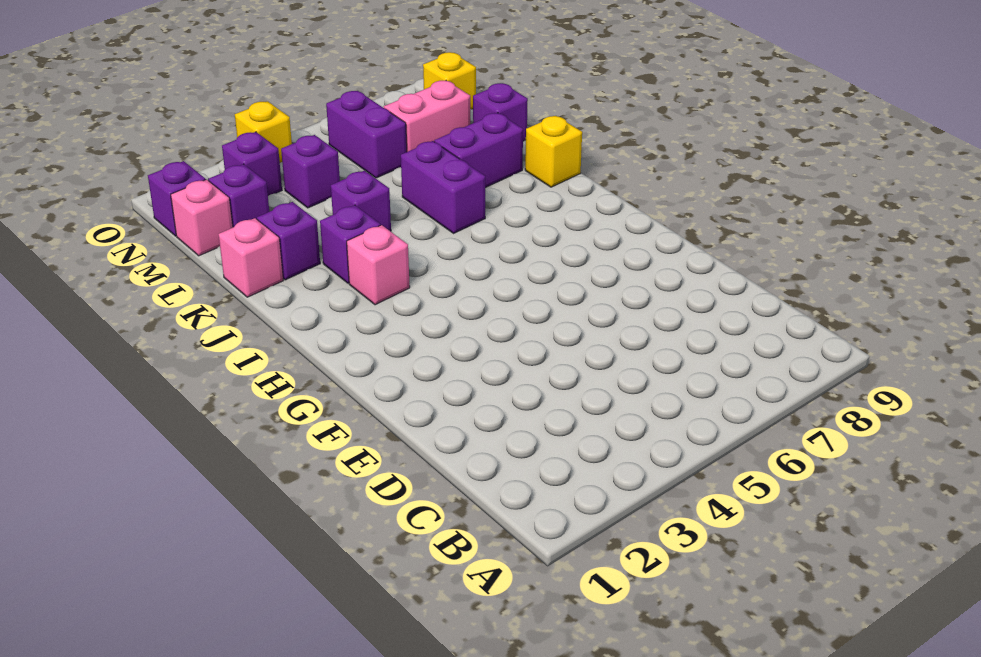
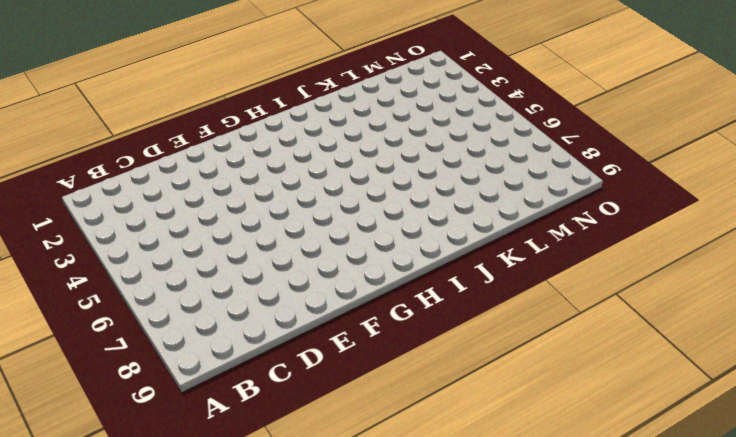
none -> pink brick I3 level 1
none -> purple brick J3 level 1
none -> purple brick J6:K6 level 1

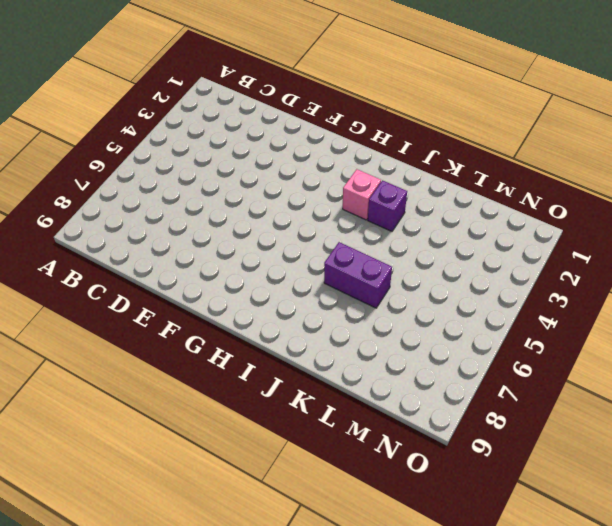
none -> yellow brick J9 level 1
none -> pink brick K1 level 1
none -> purple brick K2 level 1

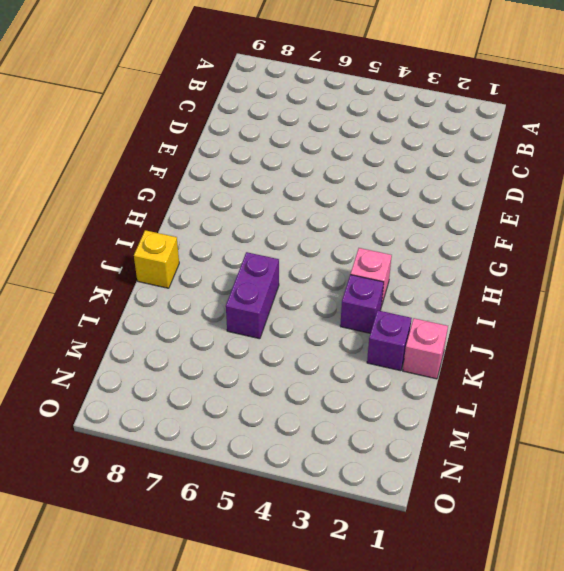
none -> purple brick K4 level 1
none -> purple brick K7:K8 level 1
none -> purple brick L9 level 1

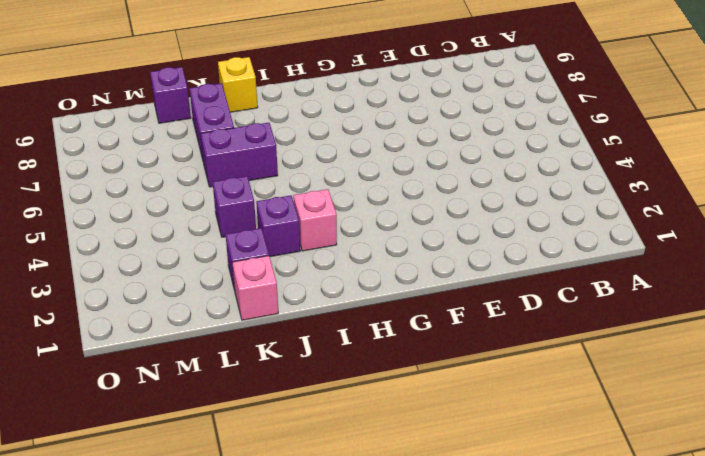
none -> pink brick M1 level 1
none -> purple brick M2 level 1
none -> purple brick M4 level 1

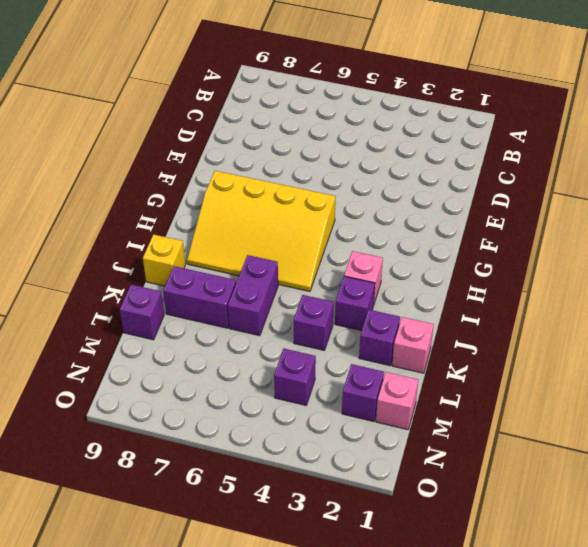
yellow slope G5:I8 level 1 top G -> none
none -> purple brick M6:N6 level 1
none -> pink brick M7:M8 level 1
none -> purple brick N1 level 1

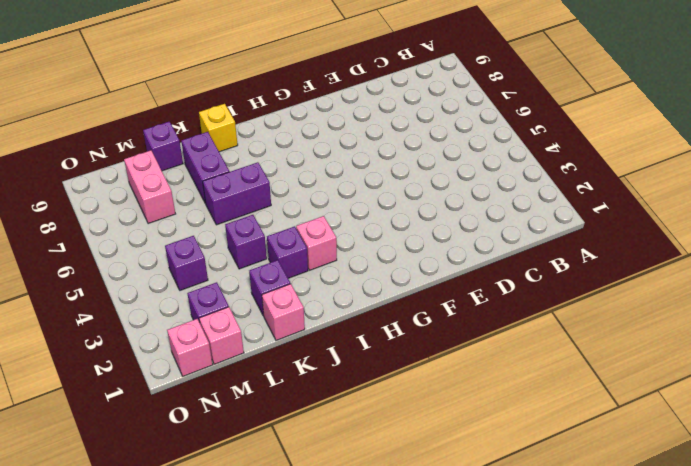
pink brick N1 level 1 -> purple brick N1 level 1
none -> purple brick M6:N6 level 1
none -> purple brick N3 level 1
none -> yellow brick N9 level 1

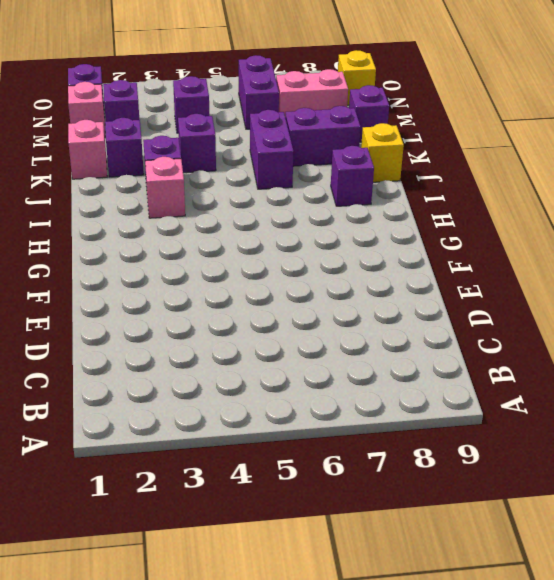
purple brick I8 level 1 -> purple brick N3 level 1
none -> yellow brick O4 level 1

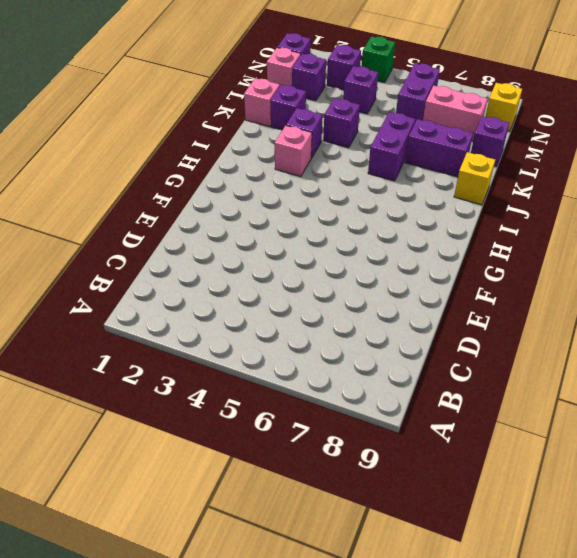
green brick O4 level 1 -> yellow brick O4 level 1

